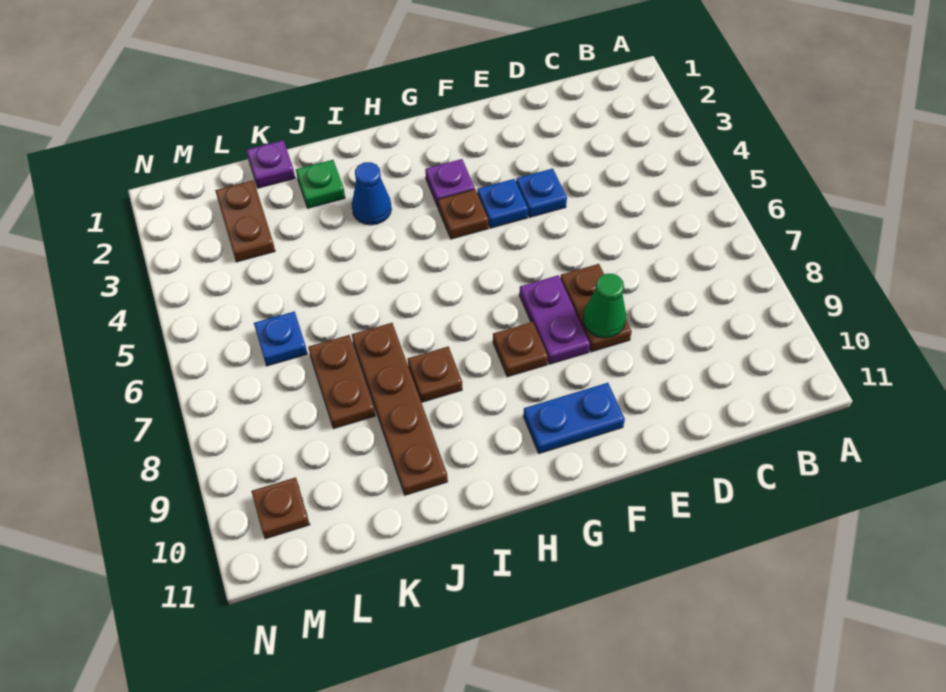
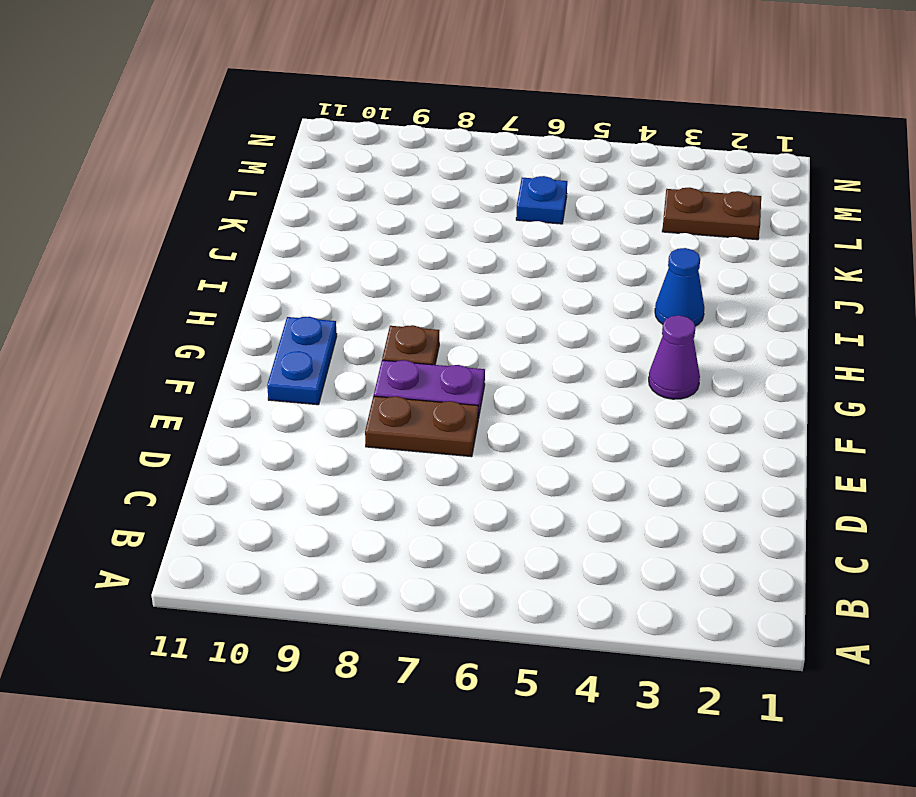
purple cone G3 level 1 -> purple plate G3 level 1
none -> blue plate E4 level 1
none -> blue plate F4 level 1
none -> brown plate G4 level 1

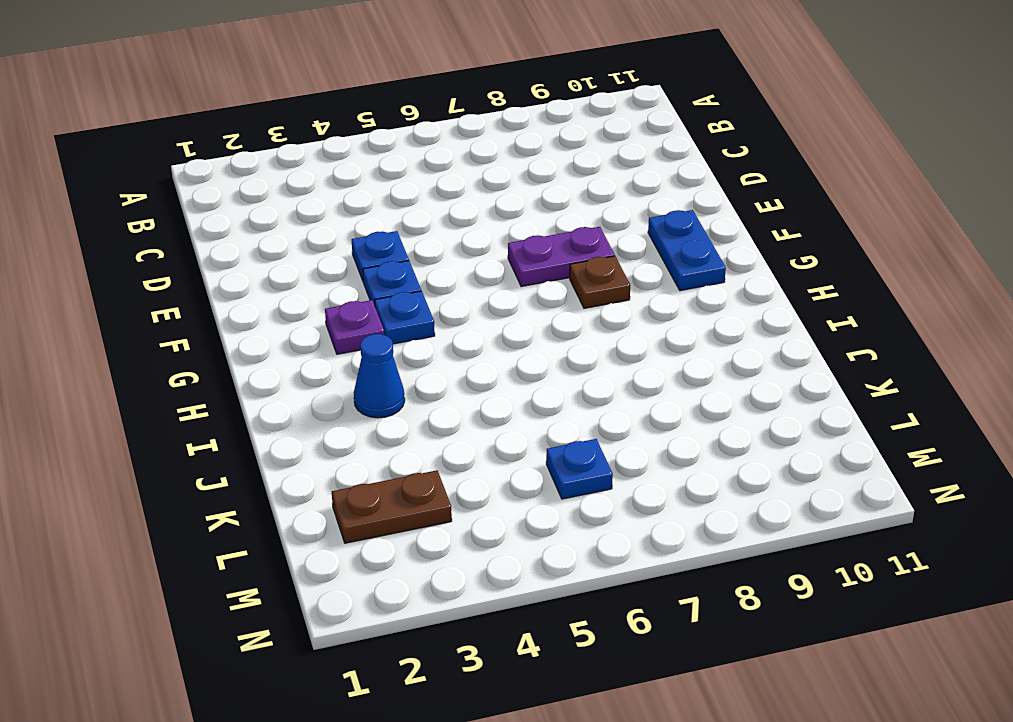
blue plate G4 level 1 -> brown plate G4 level 1
none -> brown plate E7:E8 level 1
none -> brown plate I8 level 1
none -> green plate J2 level 1

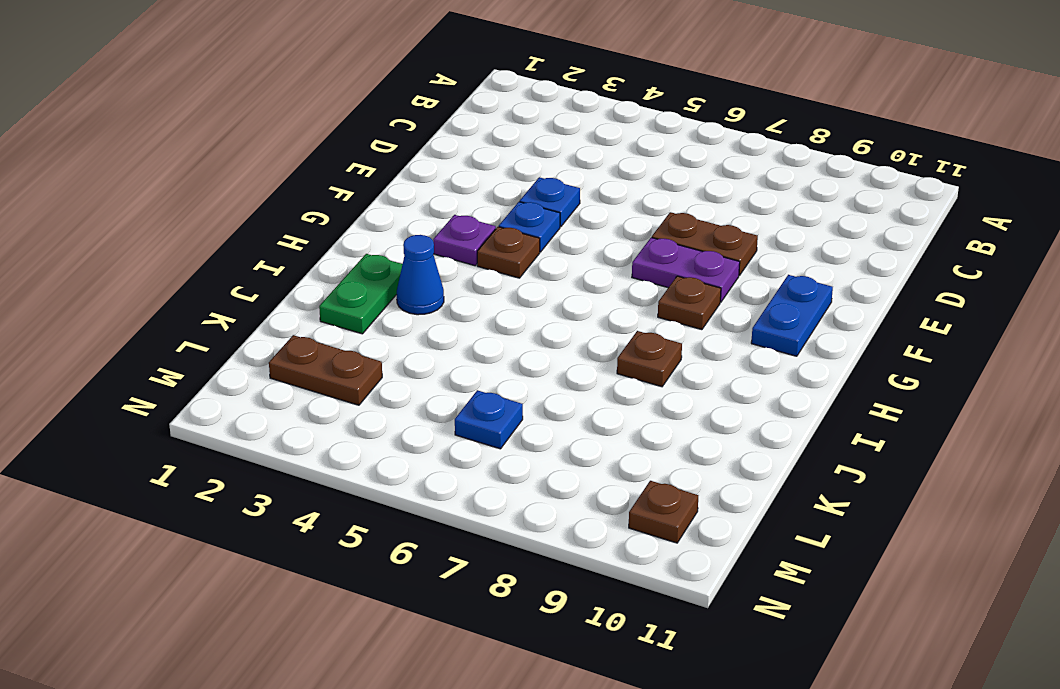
green plate I2:J2 level 1 -> green plate J2 level 1
none -> brown plate J7:J10 level 1
none -> purple plate K1 level 1
none -> brown plate K7:K8 level 1

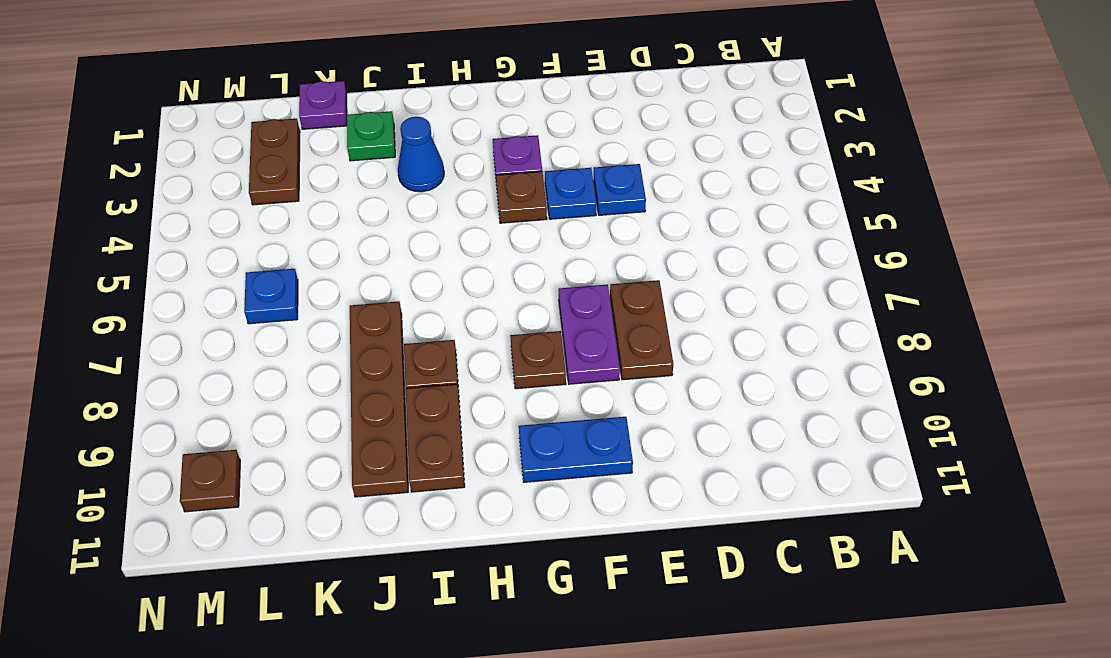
brown plate I9:I10 level 1 -> brown plate K7:K8 level 1
none -> green cone E8 level 2

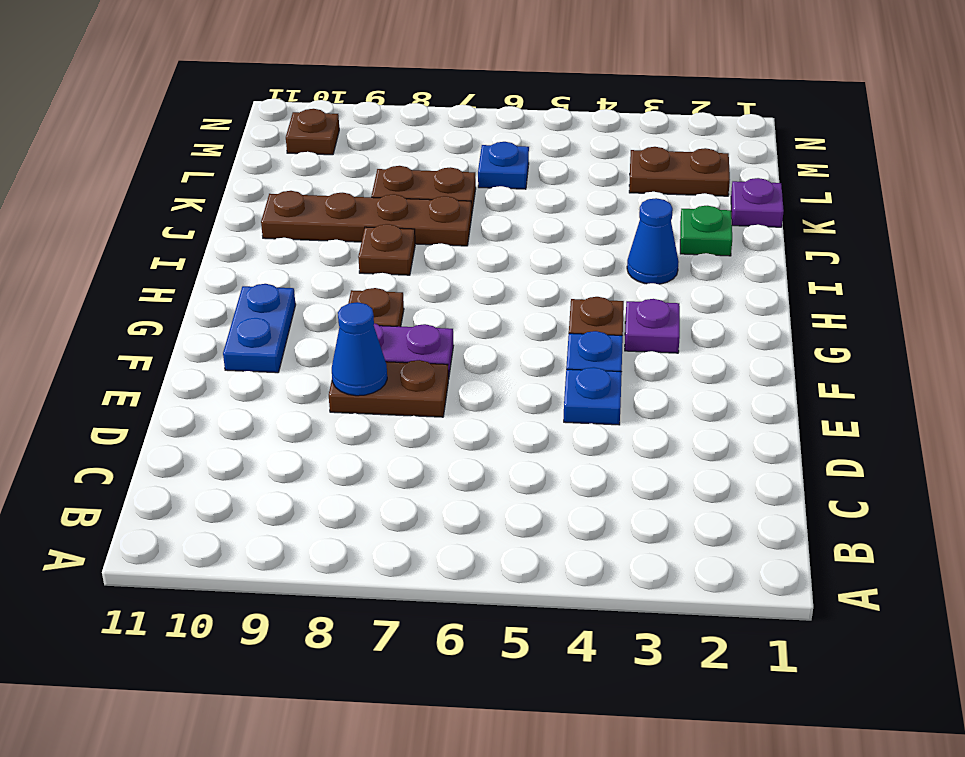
blue cone E8 level 2 -> green cone E8 level 2

